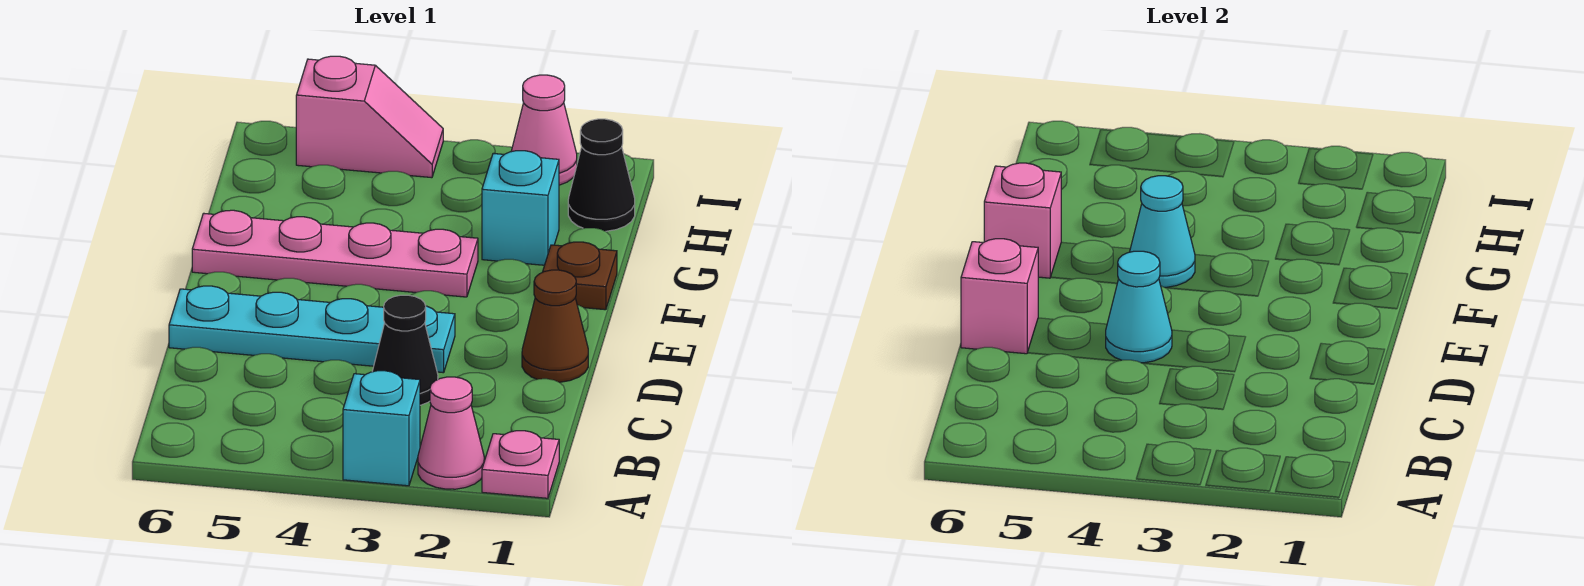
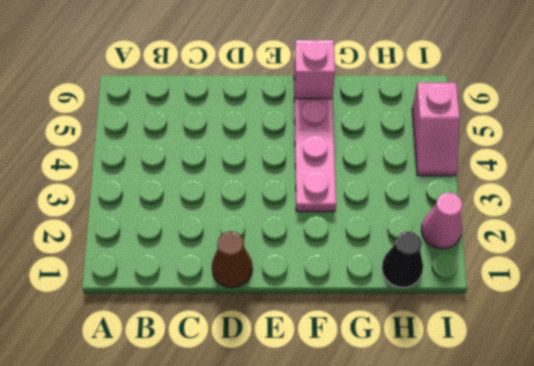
none -> pink plate A1 level 1
none -> pink cone A2 level 1
none -> cyan brick A3 level 1

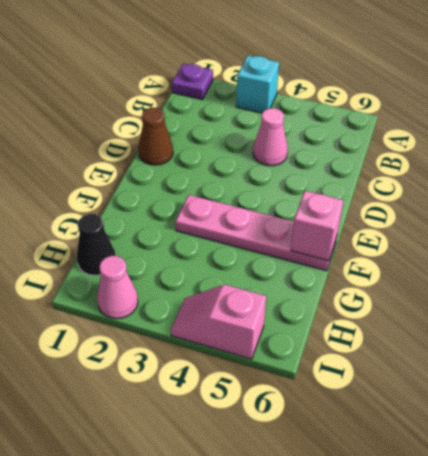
purple plate A1 level 1 -> pink plate A1 level 1
pink cone C4 level 1 -> pink cone A2 level 1
none -> black cone C3 level 1
none -> cyan plate D3:D6 level 1
none -> brown plate F1 level 1

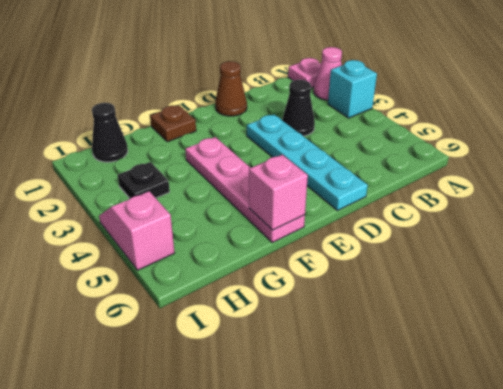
black plate H3 level 1 -> none
none -> cyan brick G2 level 1
none -> pink cone I2 level 1
none -> cyan cone D4 level 2

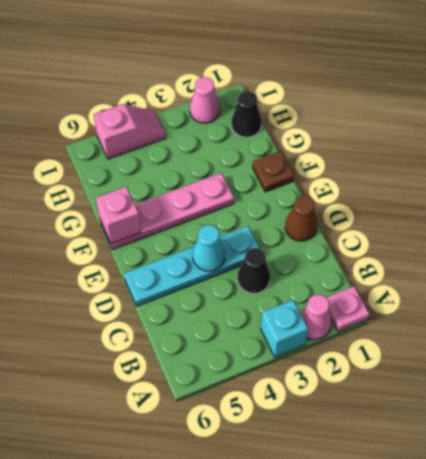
none -> cyan brick G2 level 1
none -> pink brick D6 level 2
none -> cyan cone F4 level 2

